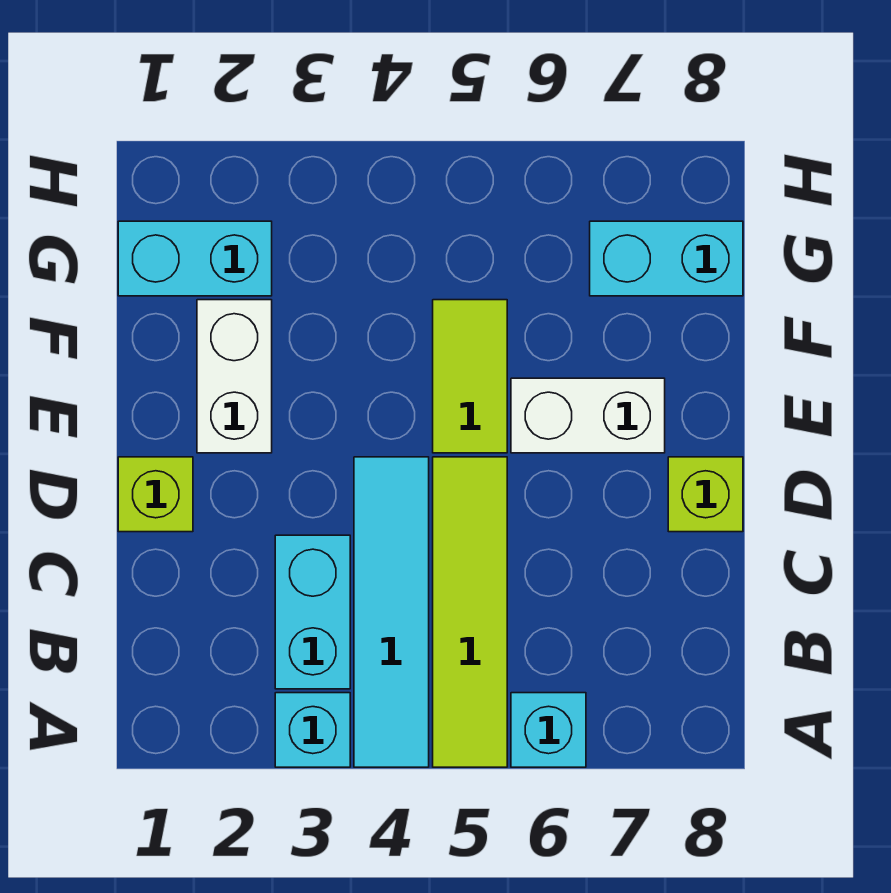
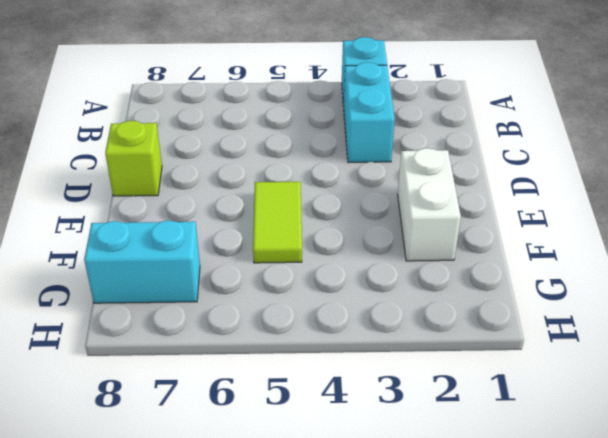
none -> cyan tile A4:D4 level 1
none -> lime tile A5:D5 level 1
none -> cyan brick A6 level 1

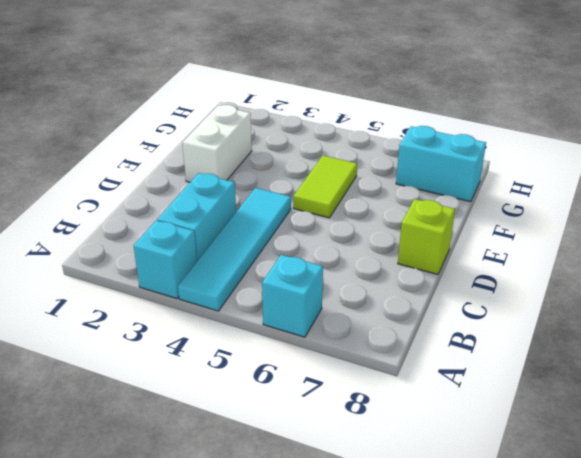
none -> lime tile A5:D5 level 1
none -> lime brick D1 level 1
none -> white brick E6:E7 level 1

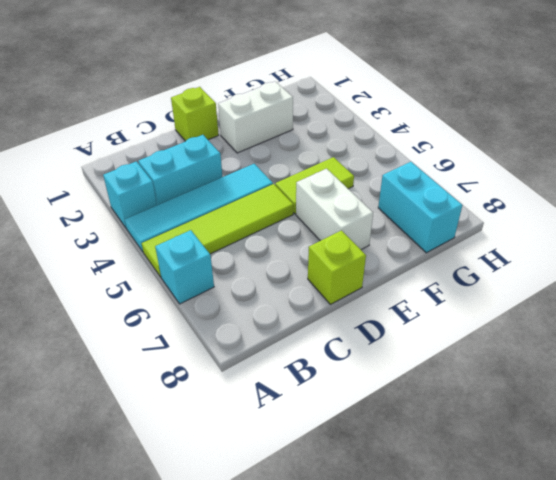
none -> cyan brick G1:G2 level 1

